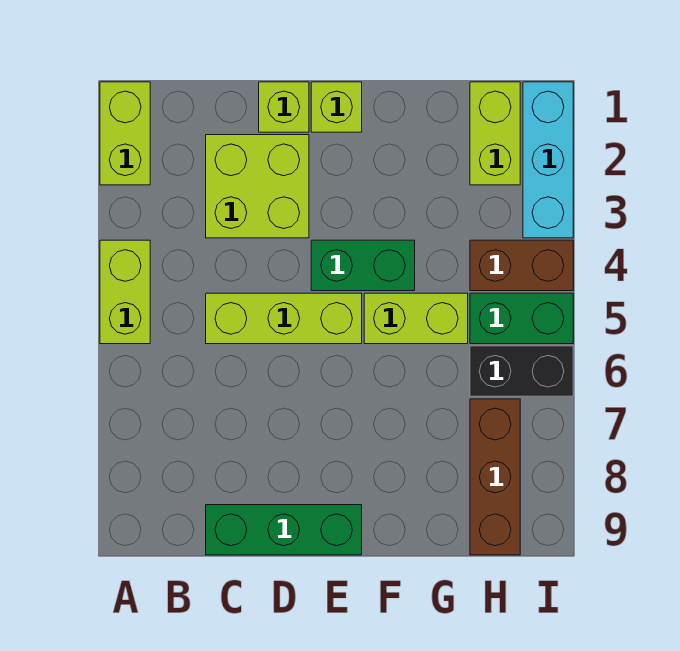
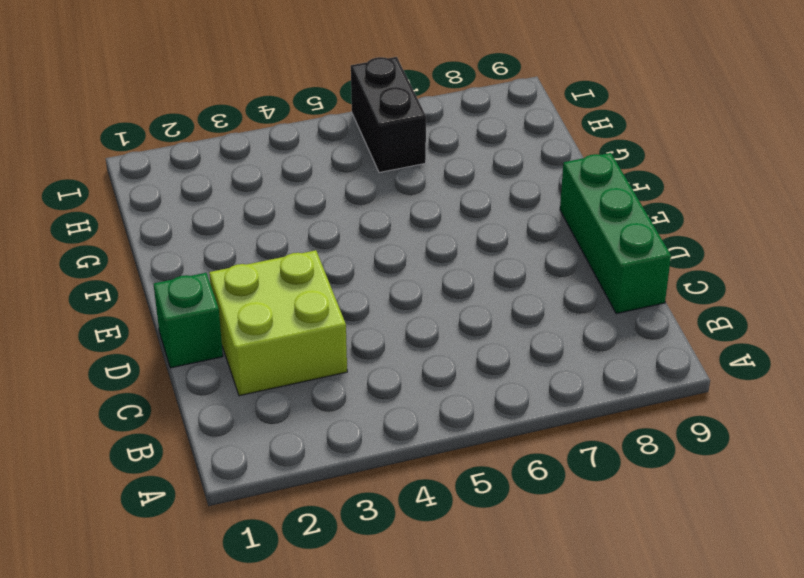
green brick D1 level 1 -> lime brick D1 level 1
none -> lime brick A1:A2 level 1
none -> lime brick A4:A5 level 1
none -> lime brick C5:E5 level 1

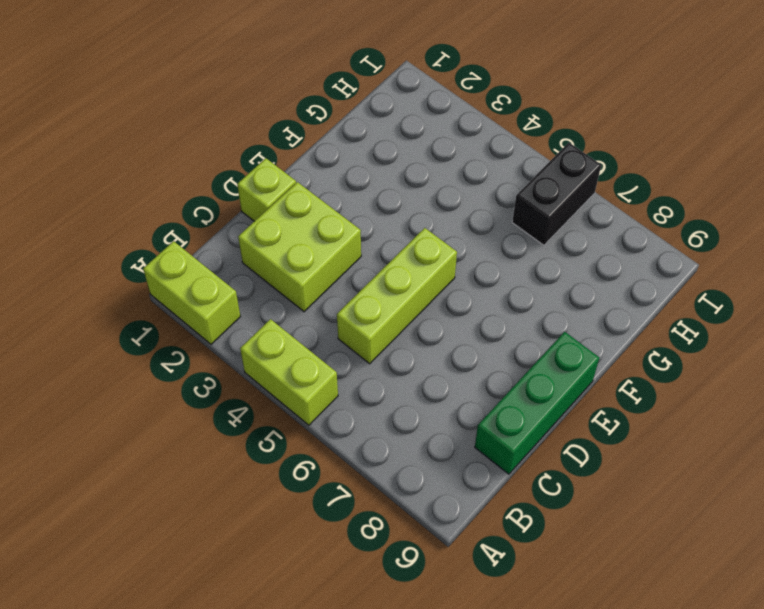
none -> lime brick E1 level 1
none -> green brick E4:F4 level 1
none -> lime brick F5:G5 level 1

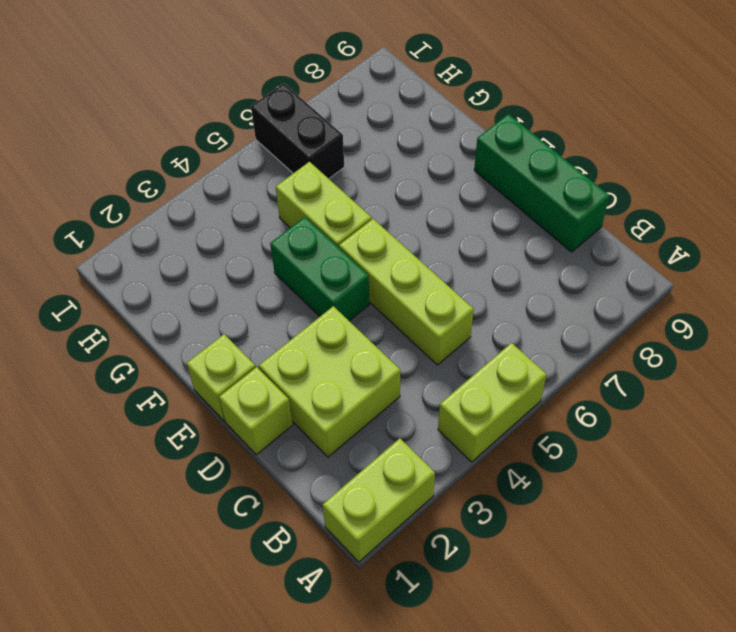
none -> lime brick H1:H2 level 1
none -> brown brick H4:I4 level 1
none -> green brick H5:I5 level 1

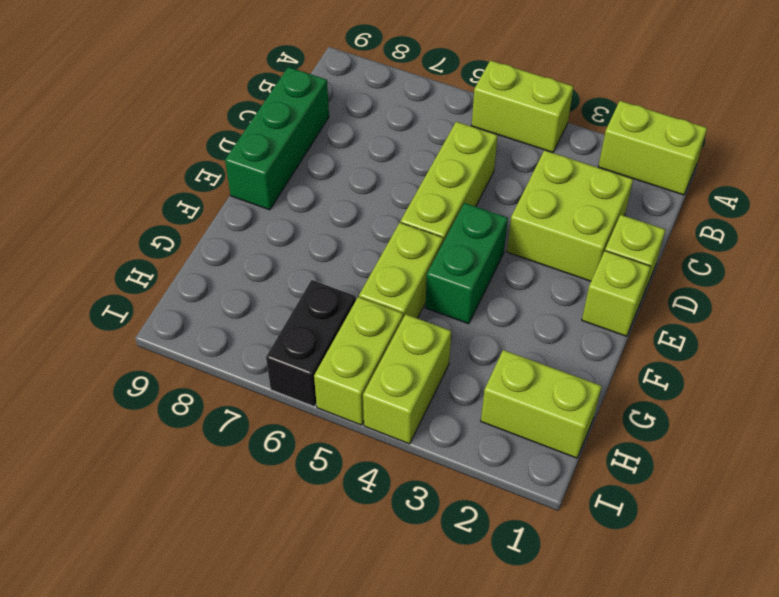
lime brick H4:I4 level 1 -> brown brick H4:I4 level 1
lime brick H5:I5 level 1 -> green brick H5:I5 level 1
none -> brown brick H7:H9 level 1
none -> cyan brick I1:I3 level 1

